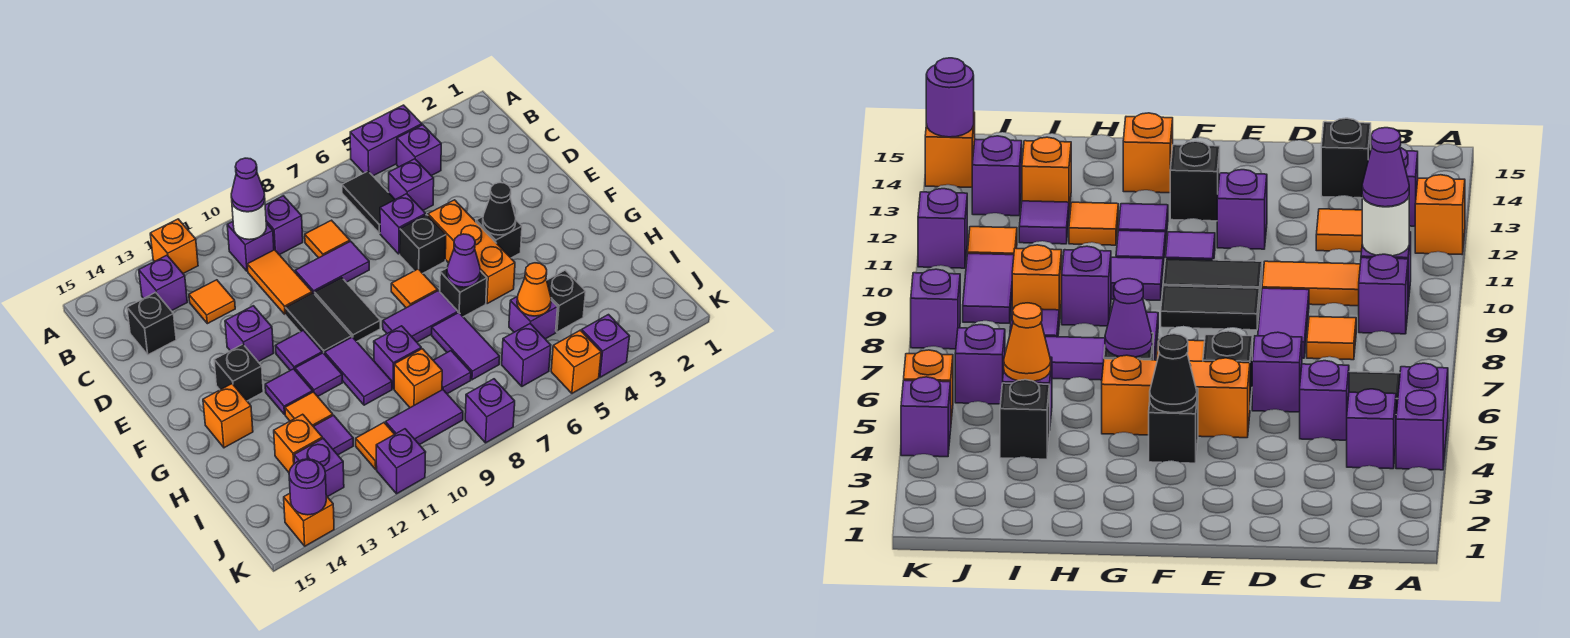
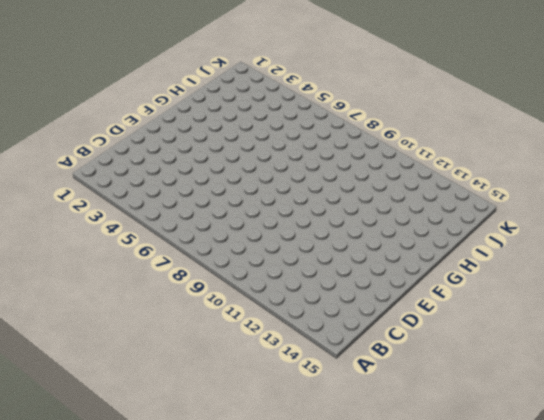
none -> purple brick A4:A5 level 1
none -> orange brick A12 level 1
none -> purple brick B4 level 1
none -> black tile B6:C6 level 1

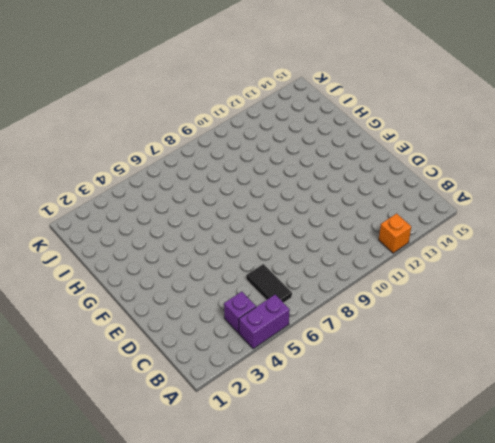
none -> purple brick B9 level 1
none -> purple brick B10 level 1
none -> purple brick B13 level 1
none -> purple brick C5 level 1

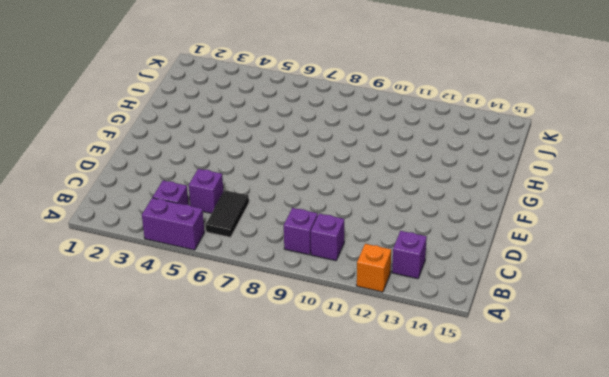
none -> orange tile C8 level 1
none -> orange tile C10:D10 level 1
none -> orange tile C12 level 1
none -> black brick C14 level 1

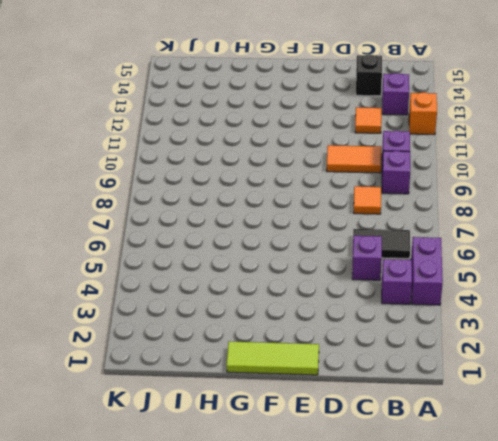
lime tile E1:G1 level 1 -> none
none -> purple brick D6 level 1
none -> purple tile D8:D9 level 1
none -> orange brick E5:G5 level 1
none -> black brick E6 level 1

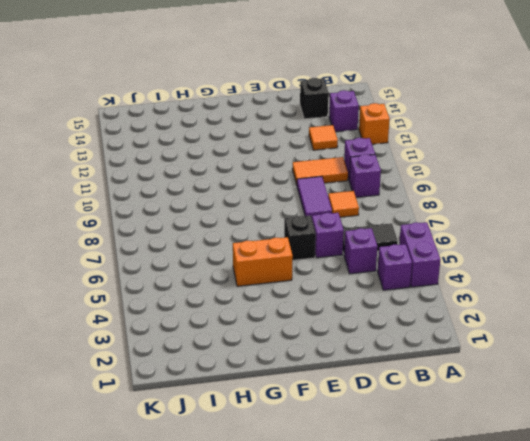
orange brick F5:G5 level 1 -> orange brick E5:G5 level 1
none -> black tile E9:F9 level 1
none -> black tile E10:F10 level 1
none -> purple brick E12 level 1
none -> black brick F4 level 1

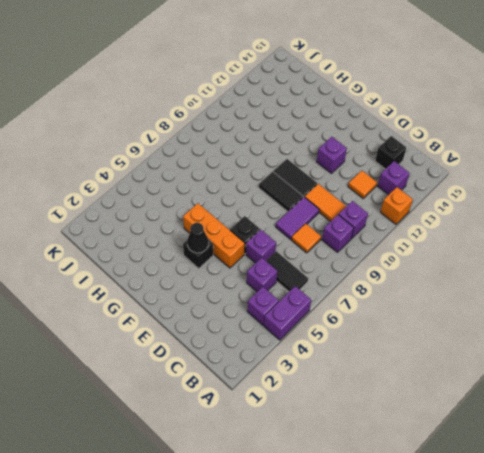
none -> orange tile F7 level 1
none -> purple tile F11 level 1
none -> black brick F13 level 1
none -> black brick G6 level 1

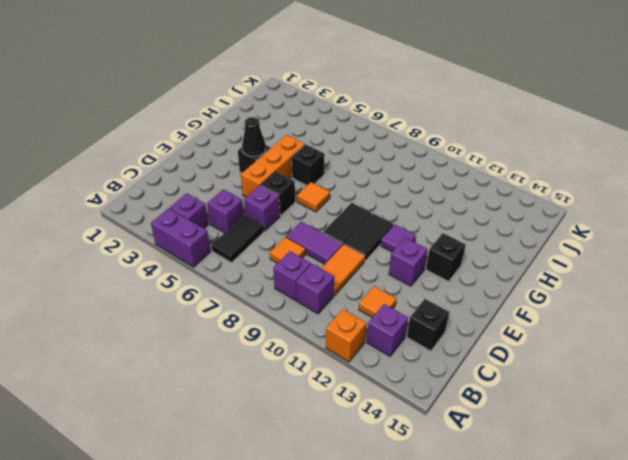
none -> purple tile G7:G8 level 1
none -> purple tile G10:H10 level 1
none -> purple tile G11 level 1
none -> purple tile G12 level 1

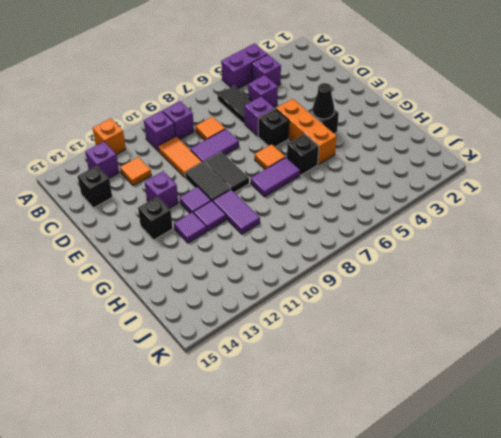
none -> orange brick G14 level 1
none -> purple tile H7:I7 level 1
none -> purple brick H9 level 1
none -> orange tile H12 level 1

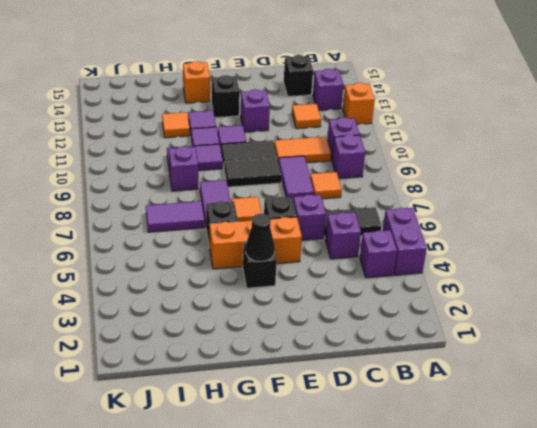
none -> black brick I4 level 1
none -> purple brick I5 level 1
none -> purple tile I8 level 1
none -> orange brick I9 level 1

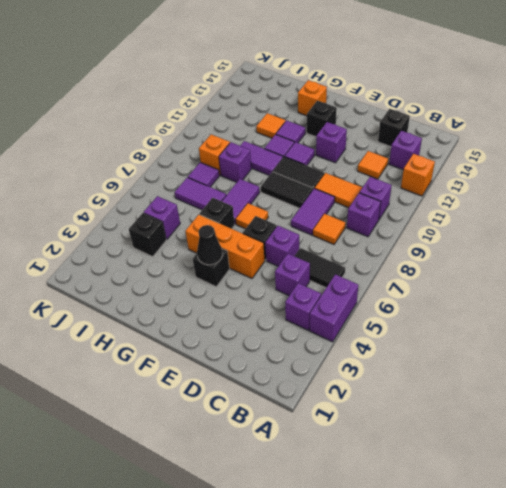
none -> purple tile I12 level 1
none -> orange brick I13 level 1
none -> purple brick J6 level 1
none -> purple tile J9:J10 level 1

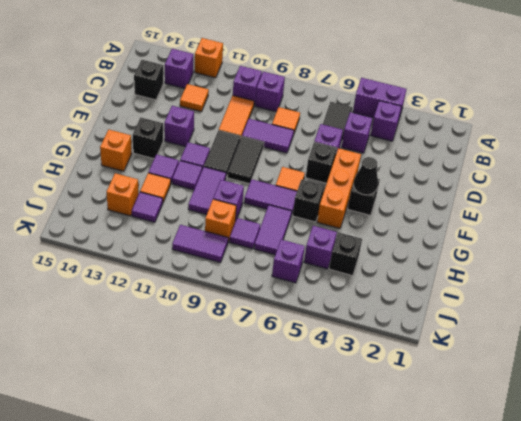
none -> orange tile J11 level 1
none -> purple brick J13 level 1
none -> purple brick K4 level 1
none -> orange brick K5 level 1

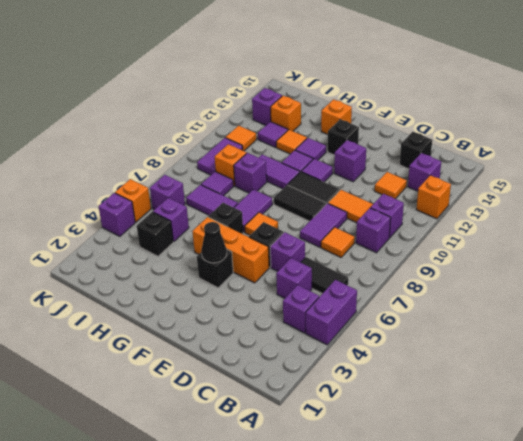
none -> purple brick K8 level 1
none -> purple brick K11 level 1
none -> orange brick K14 level 1
none -> white round brick B10 level 2

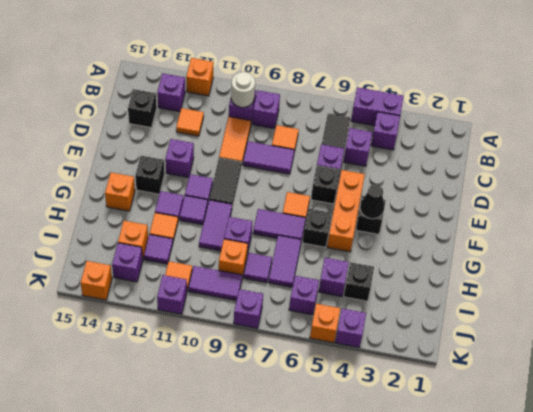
none -> black tile E9:F9 level 1
none -> purple cone G6 level 2
none -> orange cone I5 level 2
none -> purple round brick K14 level 2

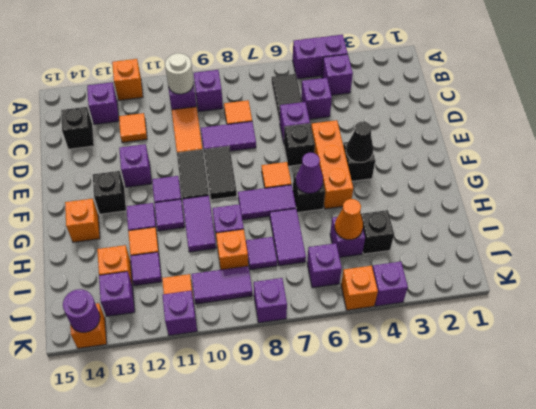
none -> purple cone B10 level 3

